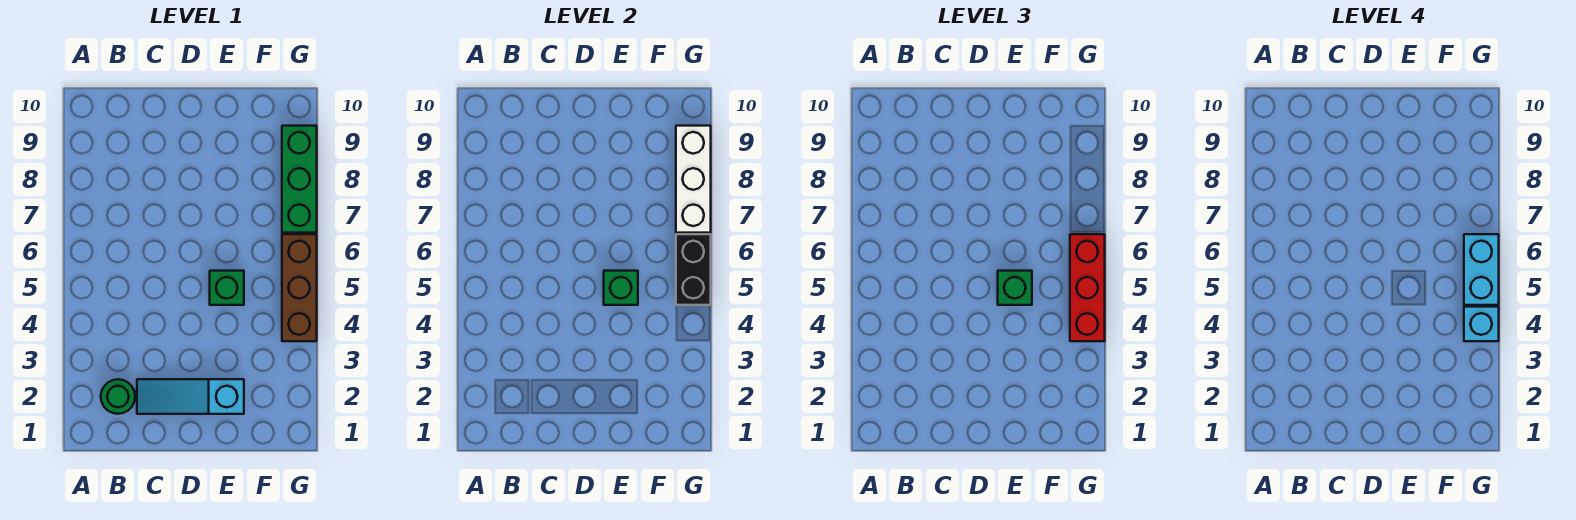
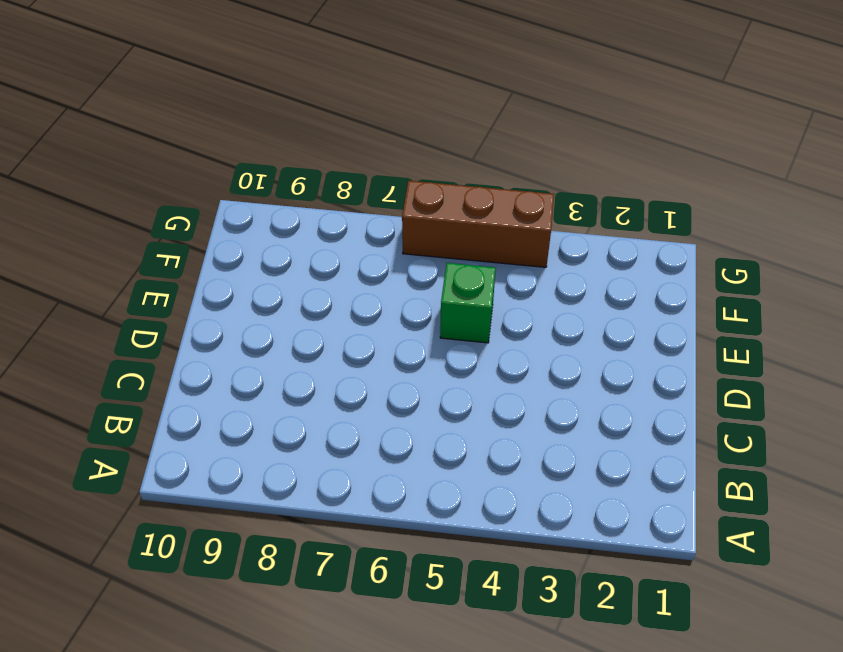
none -> green round brick B2 level 1
none -> cyan slope C2:E2 level 1 top E
none -> green brick G7:G9 level 1

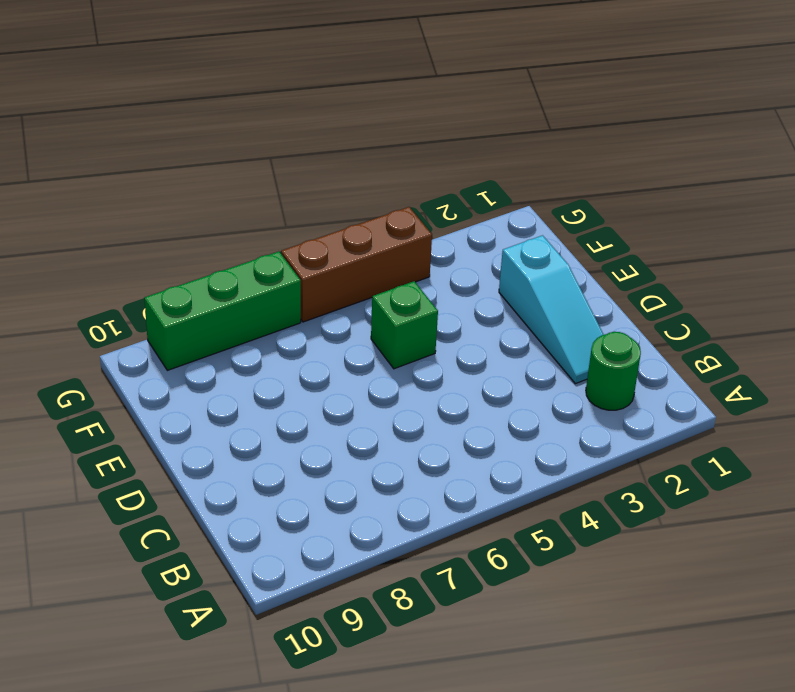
none -> green brick E5 level 2
none -> black brick G5:G6 level 2
none -> white brick G7:G9 level 2

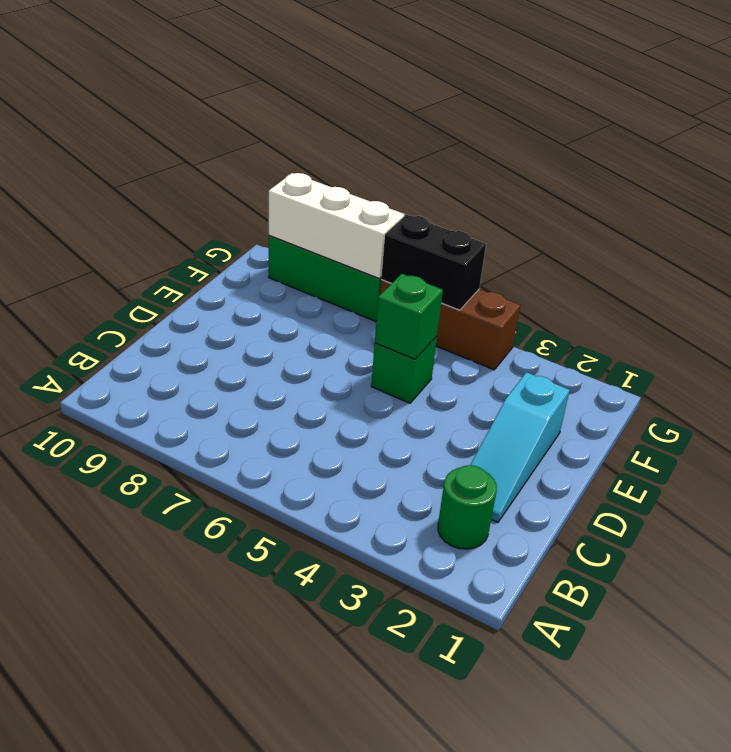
none -> green brick E5 level 3
none -> red brick G4:G6 level 3
none -> cyan brick G4 level 4

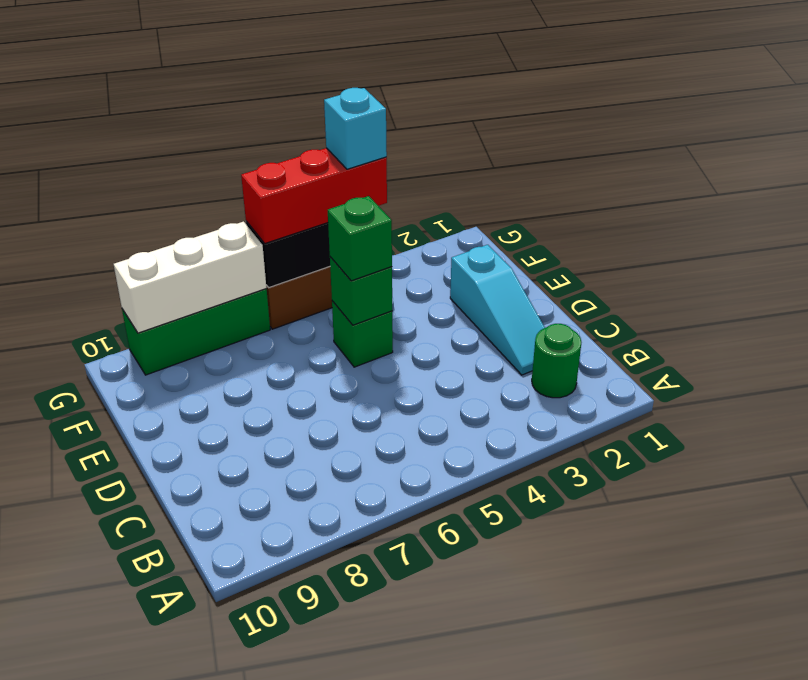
none -> cyan brick G5:G6 level 4

